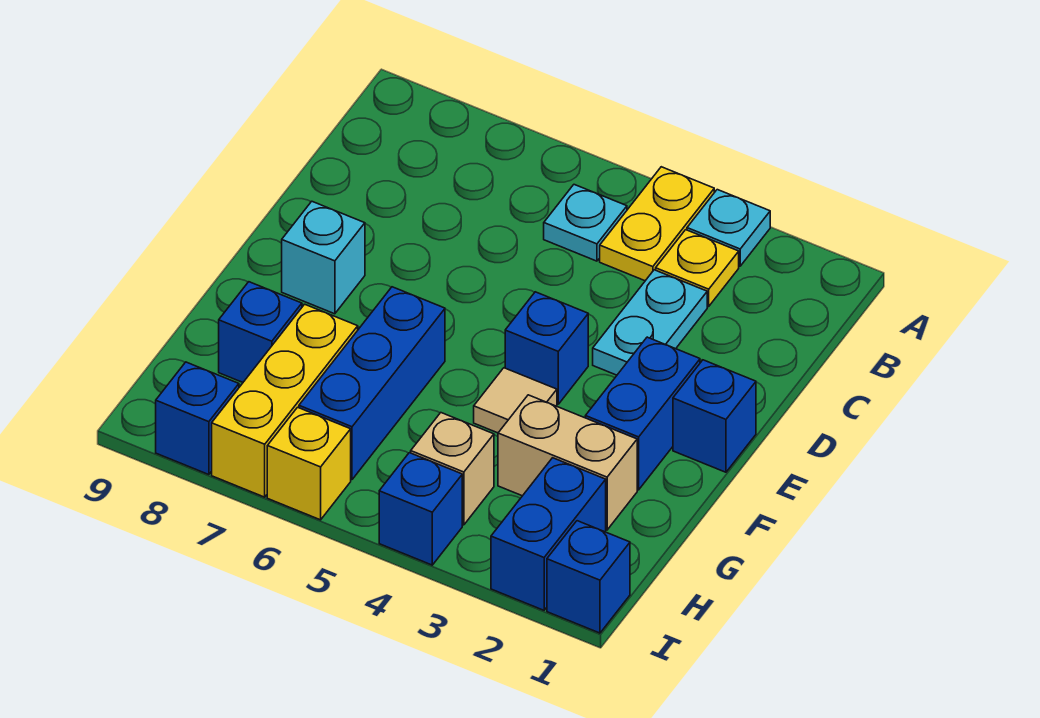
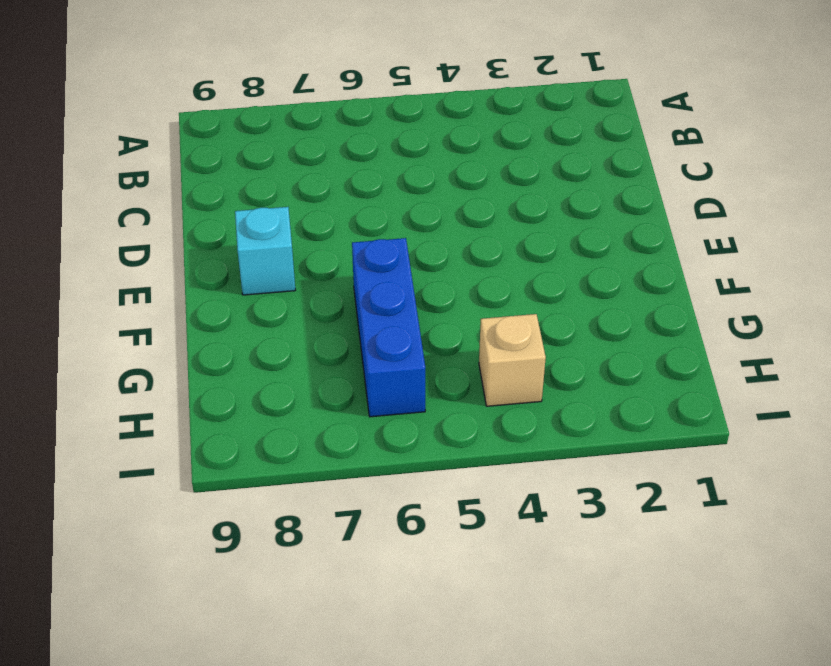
none -> cyan plate A3 level 1
none -> yellow plate A4:B4 level 1
none -> yellow plate B3 level 1

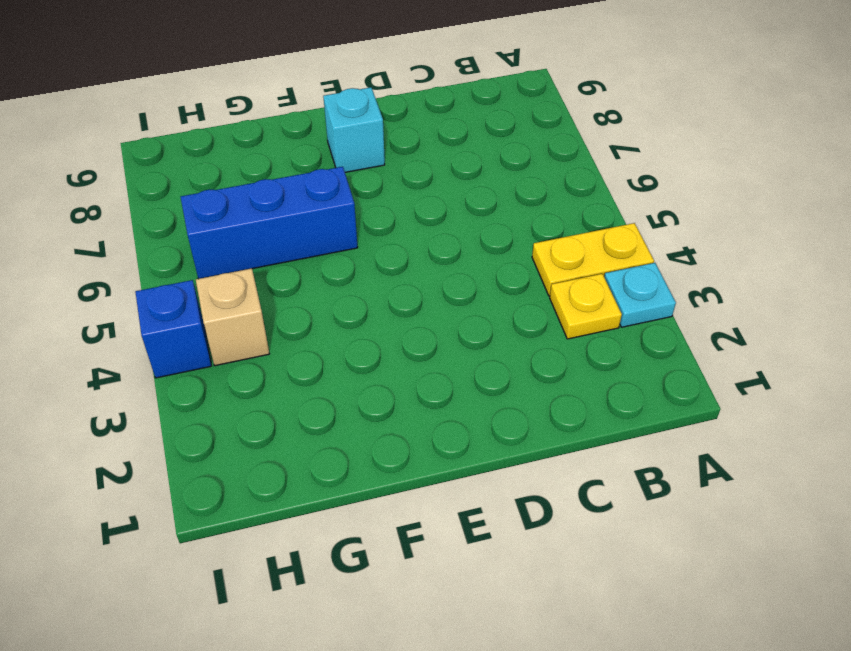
none -> cyan plate B5 level 1
none -> cyan plate C3:D3 level 1
none -> blue brick E1 level 1

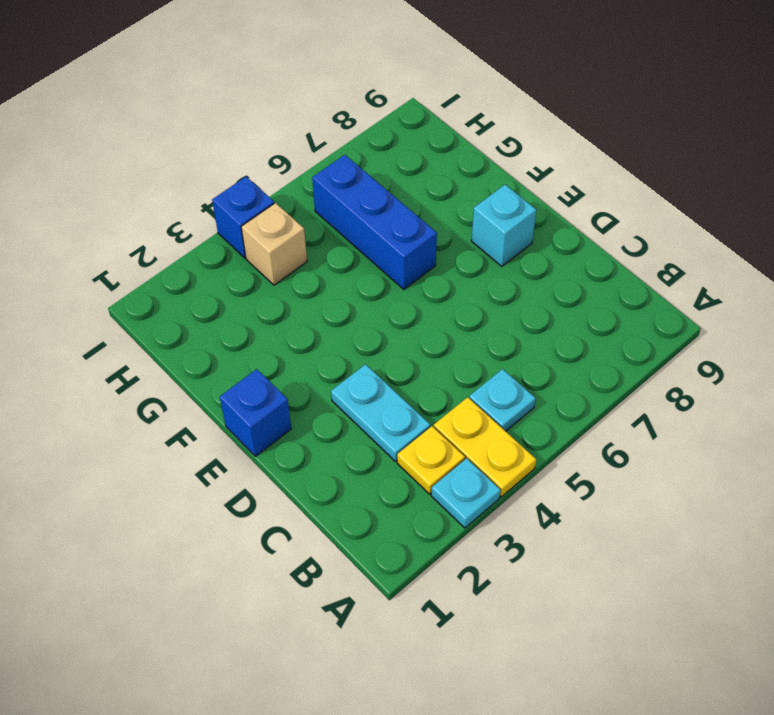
none -> blue brick E2:F2 level 1
none -> blue brick E4 level 1
none -> tan tile F4 level 1

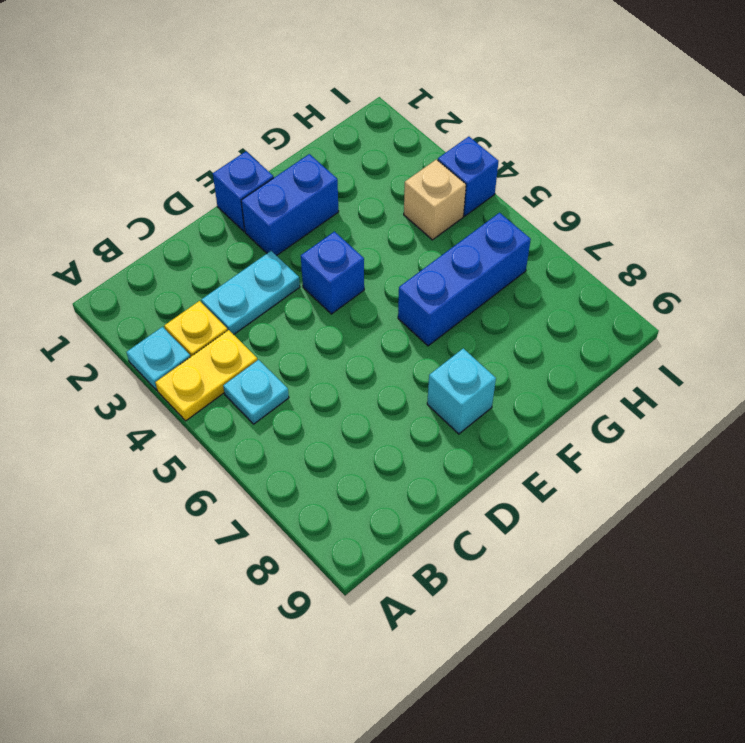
none -> tan tile F4 level 1
none -> tan brick G2:G3 level 1
none -> yellow brick G7:I7 level 1

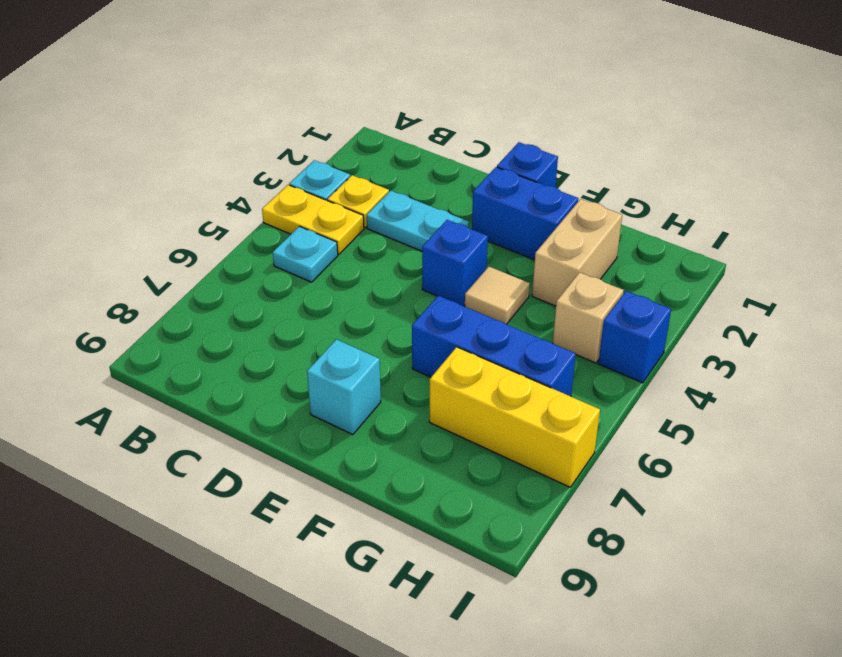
none -> blue brick G8 level 1
none -> blue brick H2:I2 level 1
none -> blue brick I1 level 1

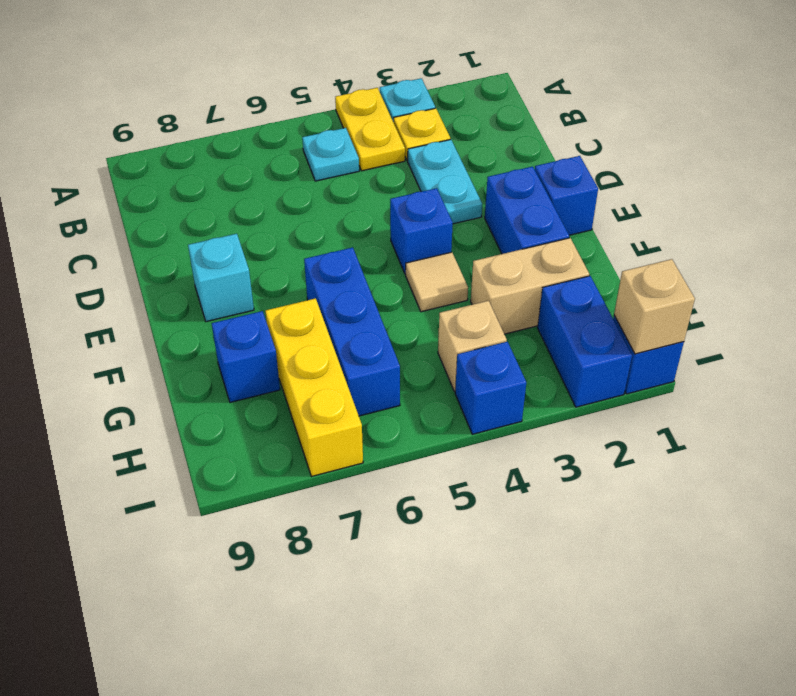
tan brick I1 level 2 -> none
none -> yellow brick I6 level 1
none -> blue brick I8 level 1

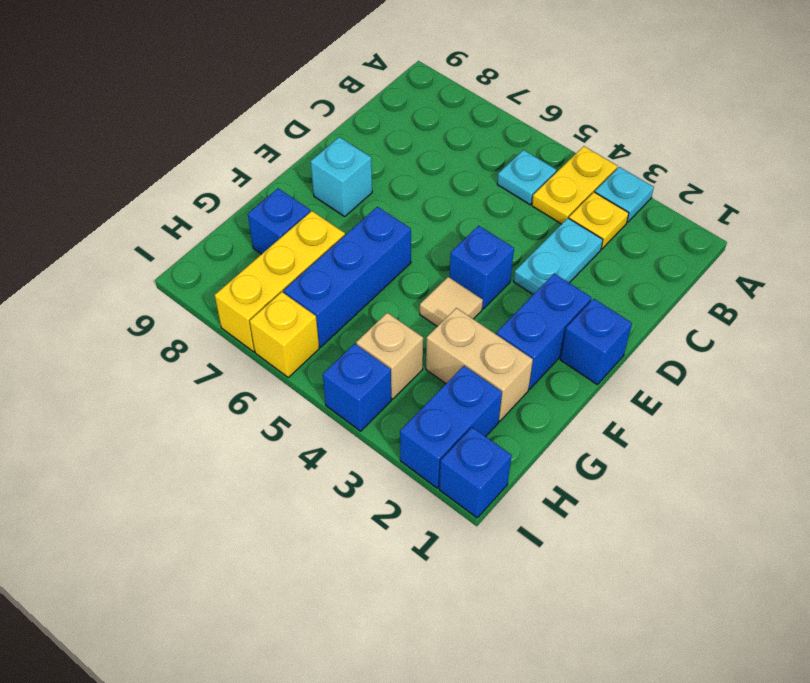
none -> blue brick I8 level 1

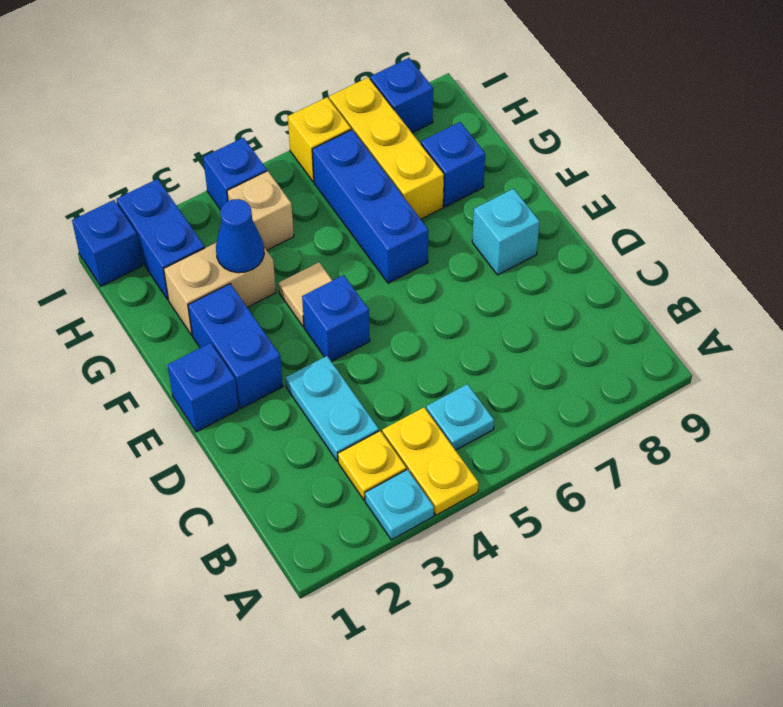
blue cone G3 level 2 -> none

